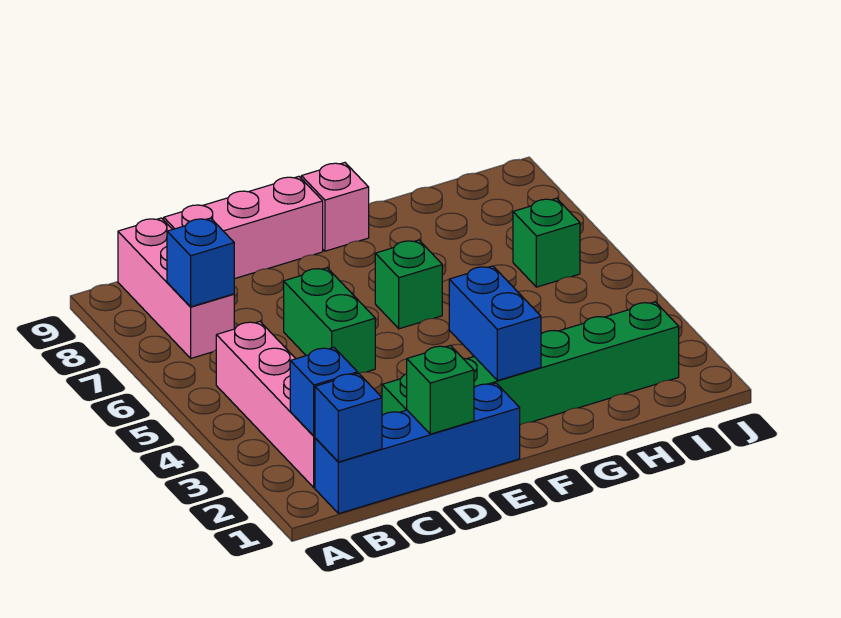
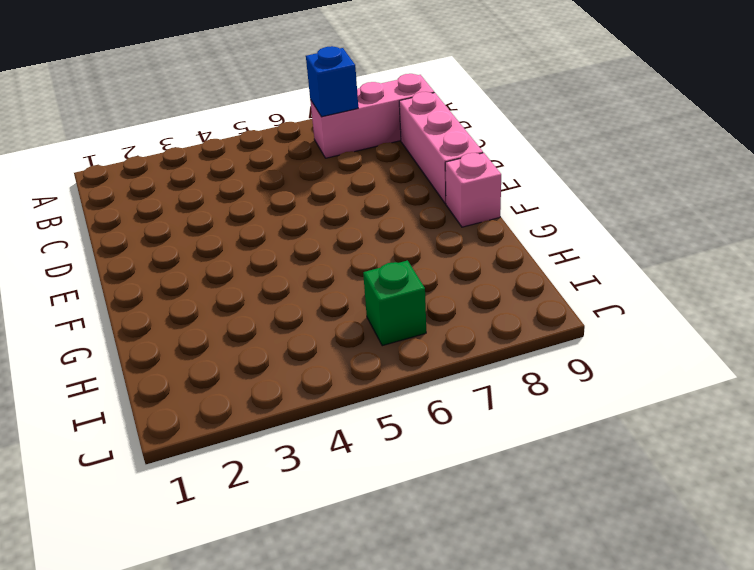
none -> blue brick B1:E1 level 1
none -> pink brick B2:B5 level 1
none -> green brick D2:I2 level 1

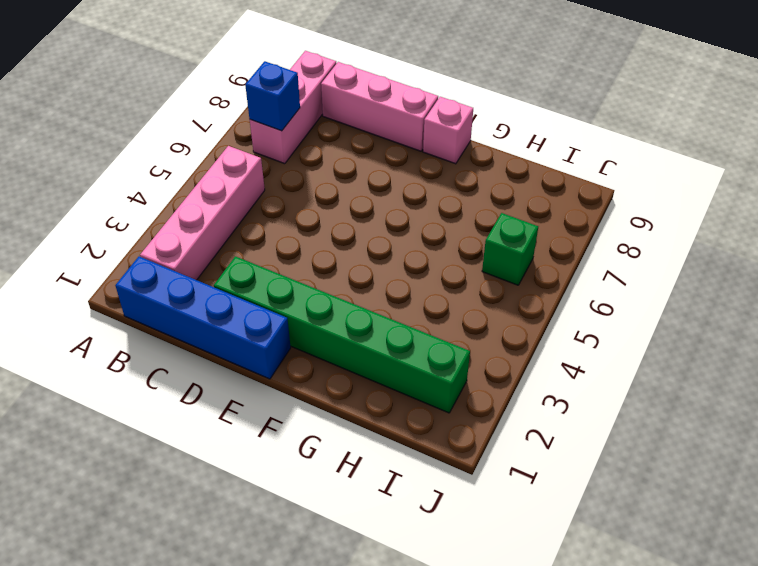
none -> green brick D5:D6 level 1
none -> green brick F6 level 1
none -> blue brick B1 level 2

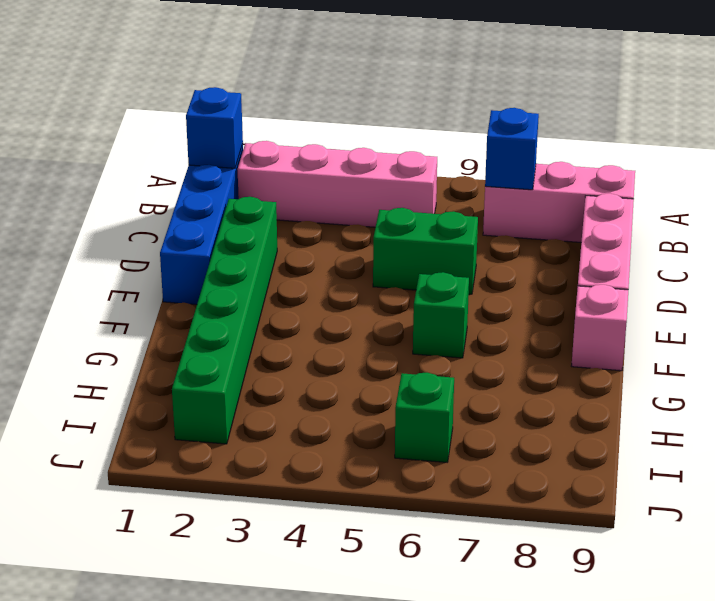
none -> blue brick B2 level 2
none -> green brick D1 level 2
none -> blue brick F2:F3 level 2

